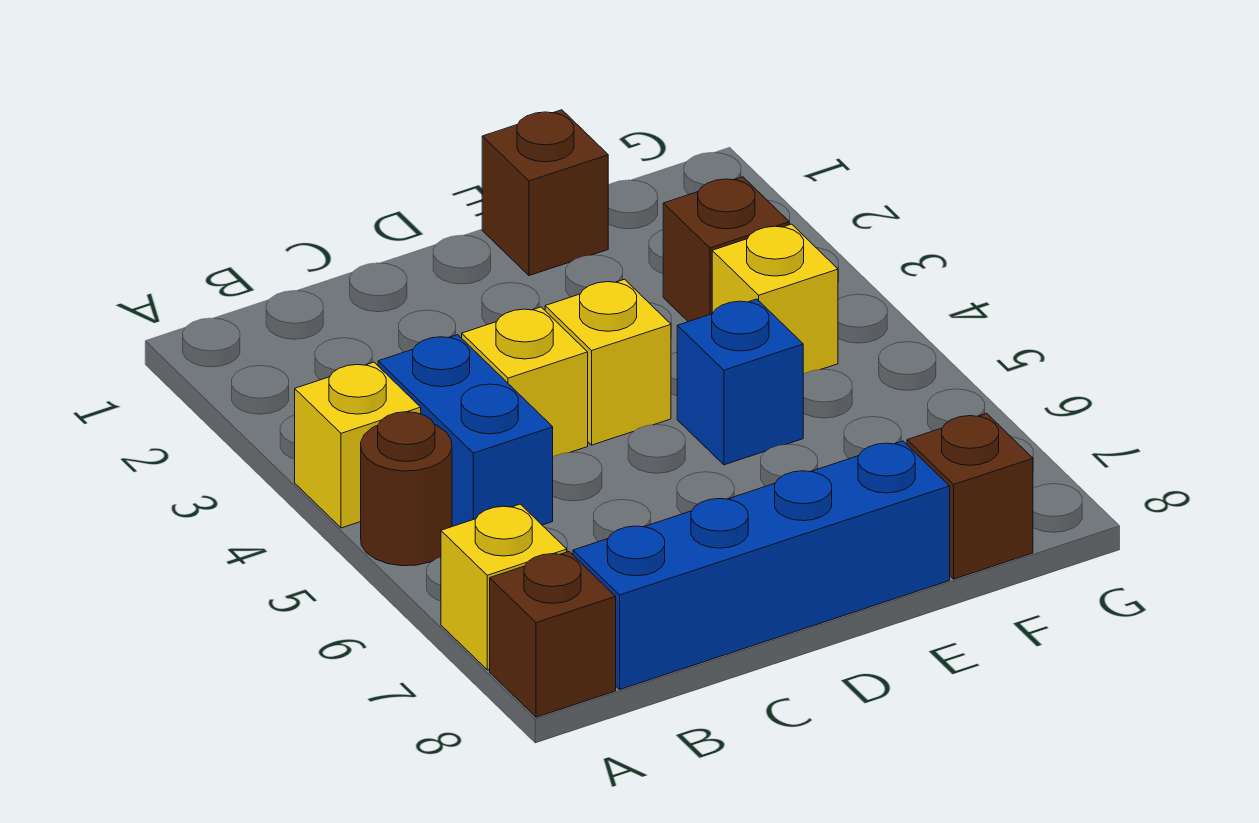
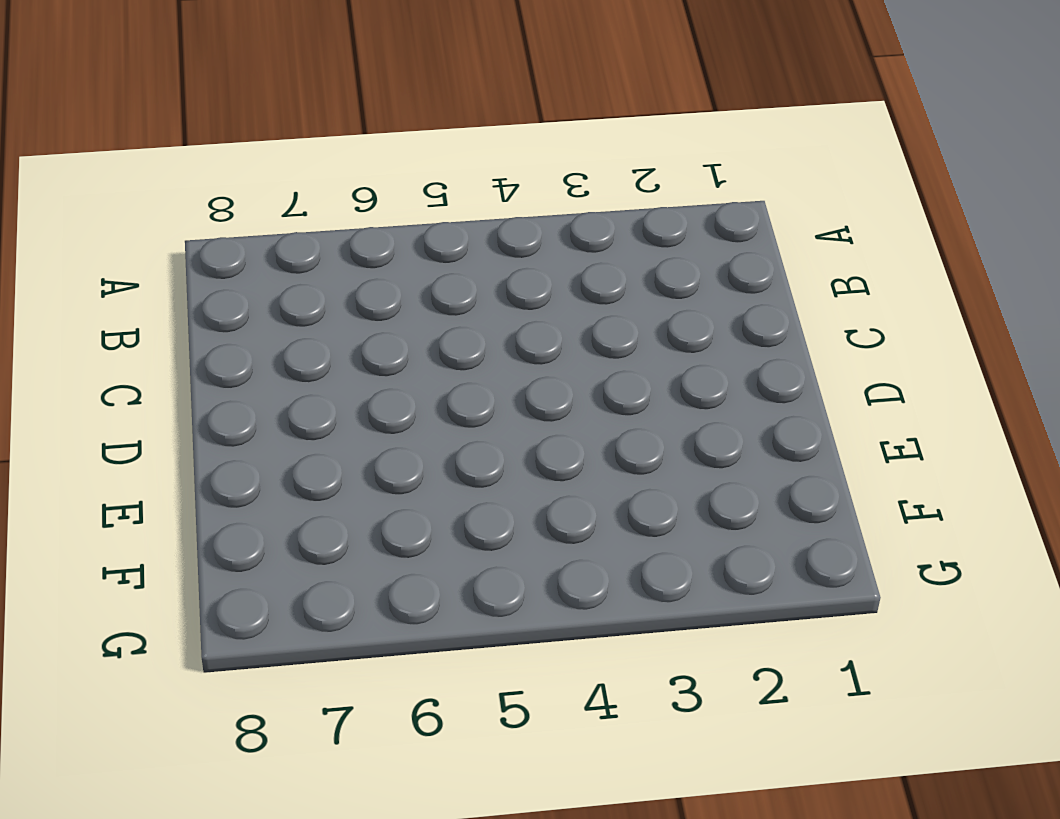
none -> yellow brick A4 level 1
none -> brown round brick A5 level 1
none -> yellow brick A7 level 1

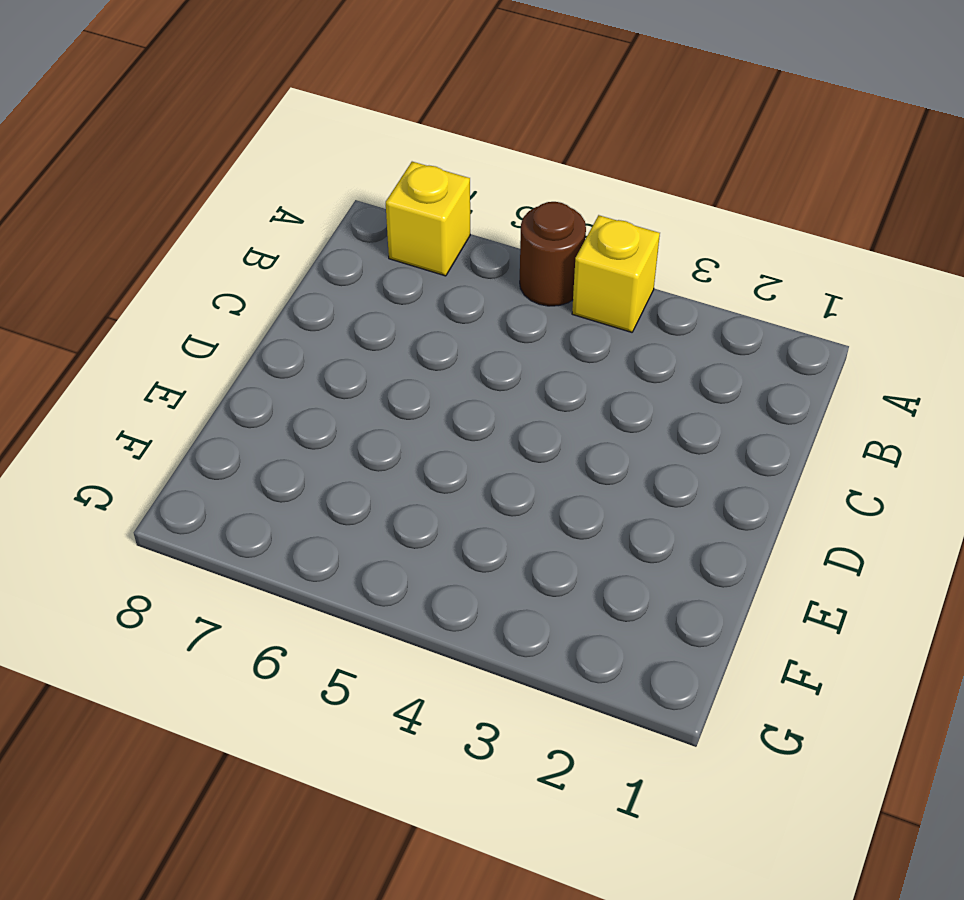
none -> brown brick A8 level 1
none -> blue brick B4:B5 level 1
none -> blue brick B8:E8 level 1

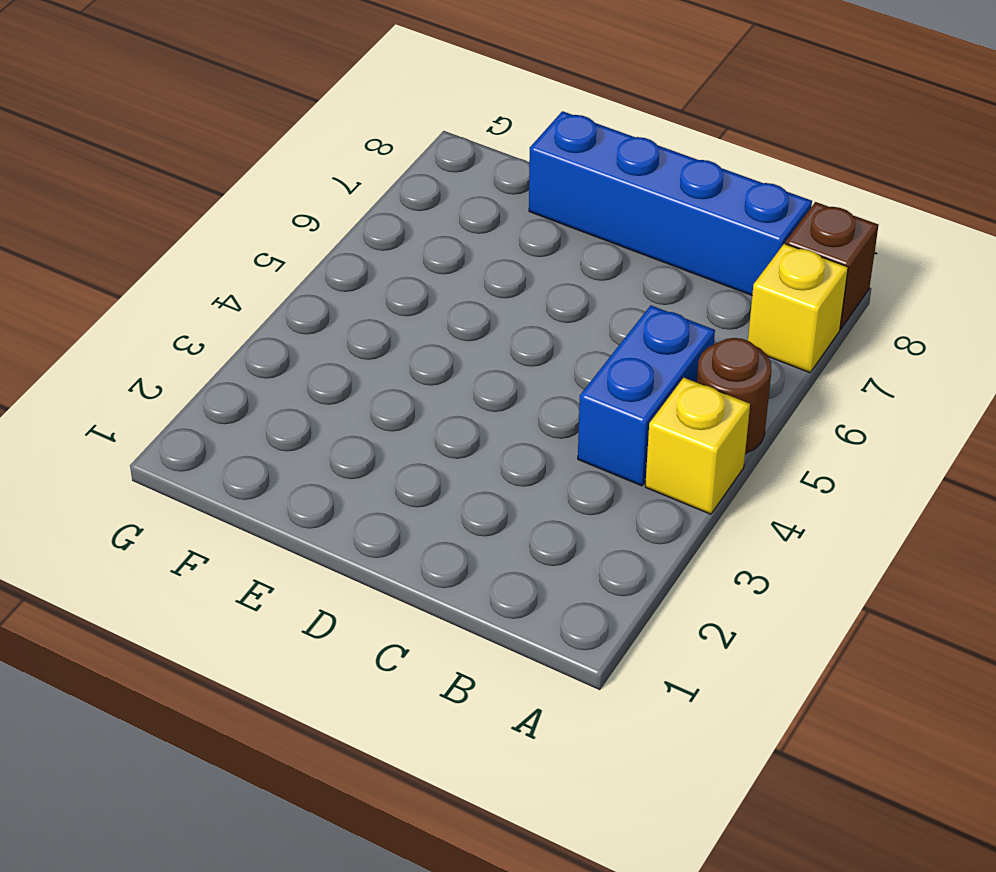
none -> yellow brick C4 level 1
none -> yellow brick D4 level 1
none -> brown brick E1 level 1

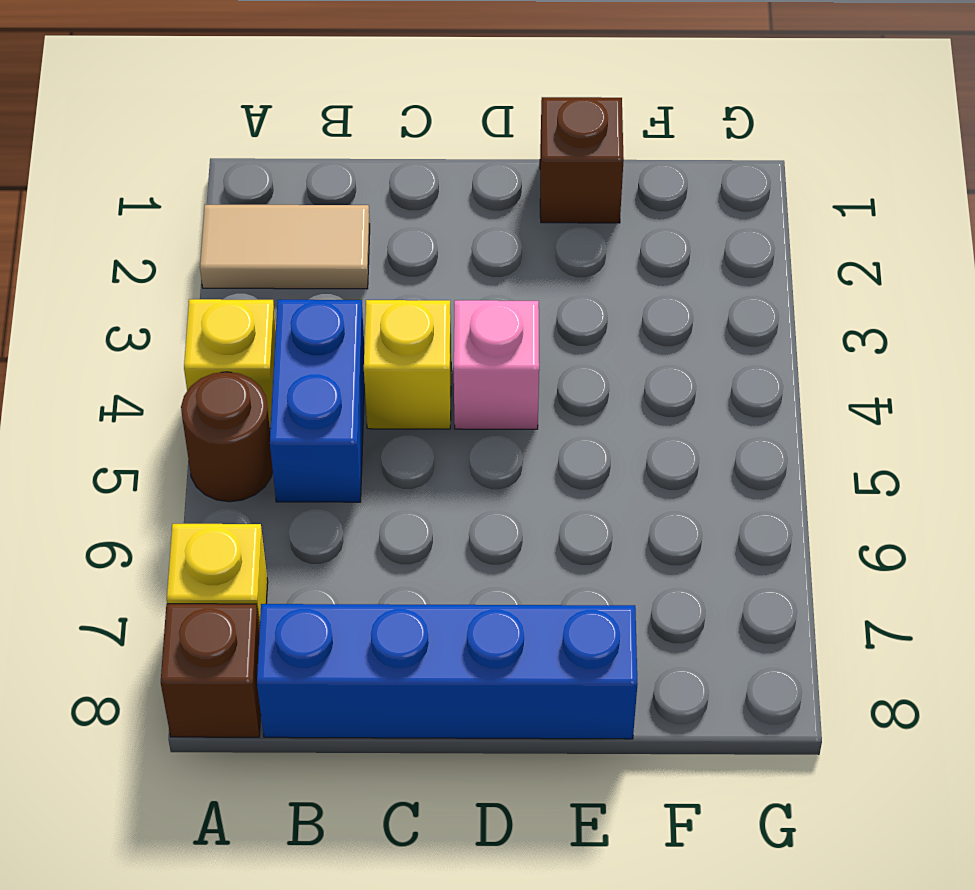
tan tile A2:B2 level 1 -> none
pink brick D4 level 1 -> yellow brick D4 level 1
none -> blue brick E5 level 1
none -> brown brick F3 level 1
none -> yellow brick F4 level 1

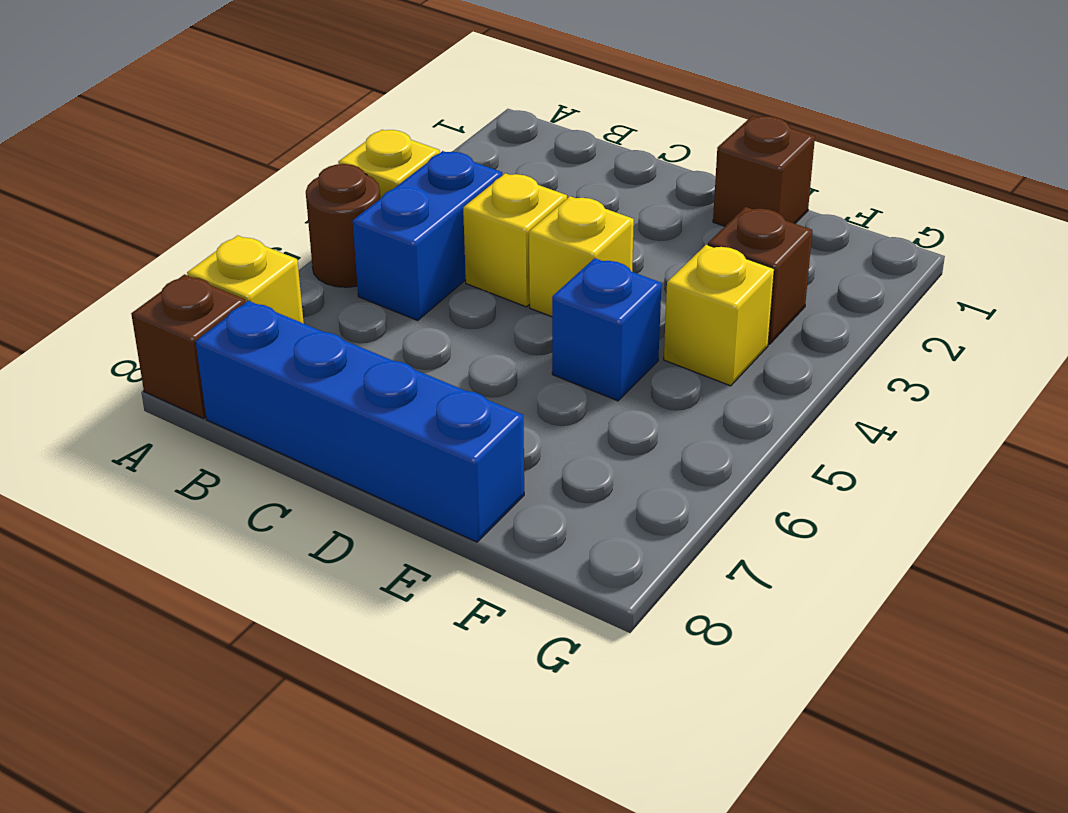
none -> brown brick F8 level 1

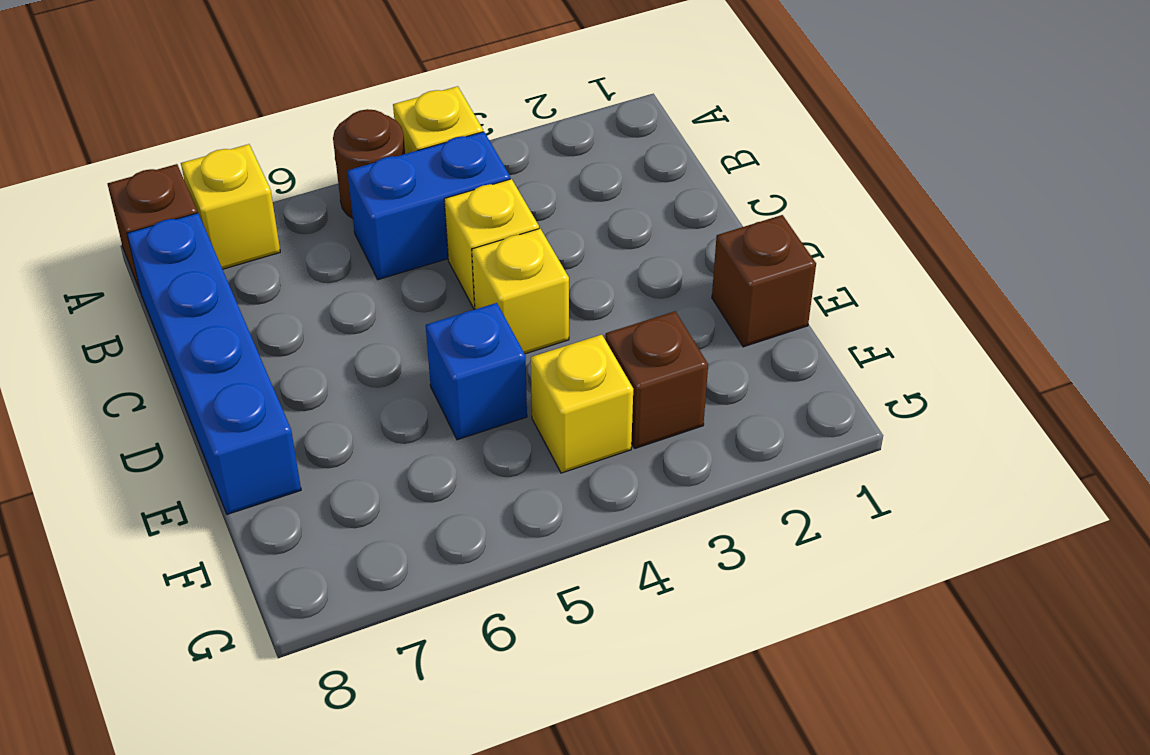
none -> brown brick F8 level 1

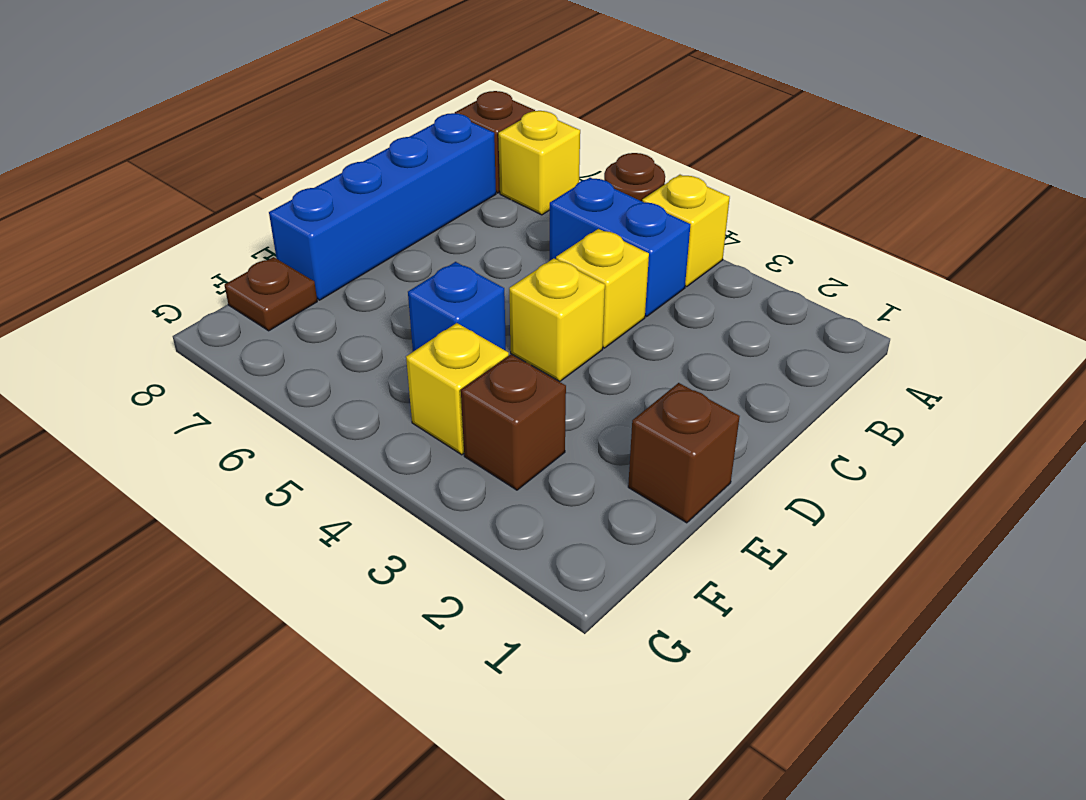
brown plate F8 level 1 -> brown brick F8 level 1

